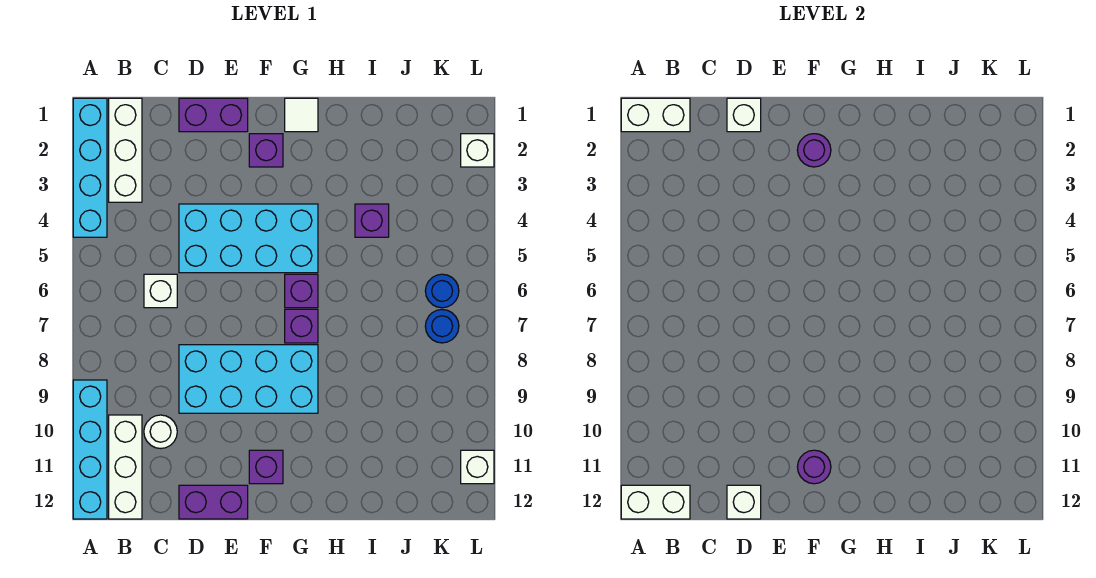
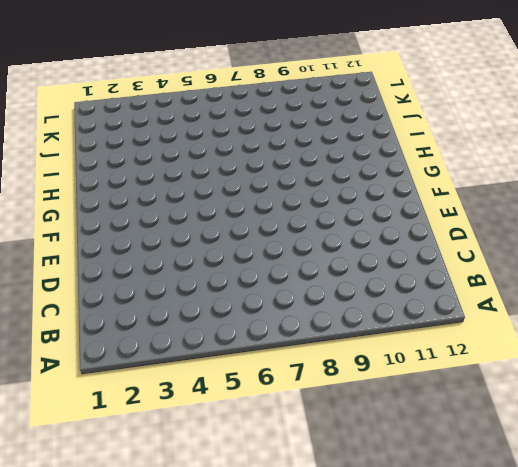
none -> cyan brick A1:A4 level 1
none -> cyan brick A9:A12 level 1
none -> white brick B1:B3 level 1

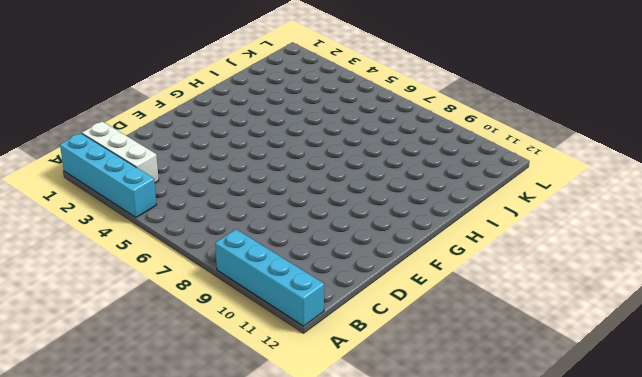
none -> white brick B10:B12 level 1
none -> white brick C6 level 1
none -> white round brick C10 level 1

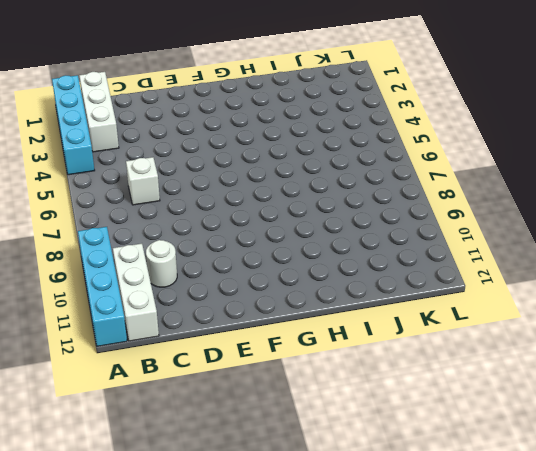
none -> purple brick D1:E1 level 1
none -> cyan brick D4:G5 level 1
none -> cyan brick D8:G9 level 1

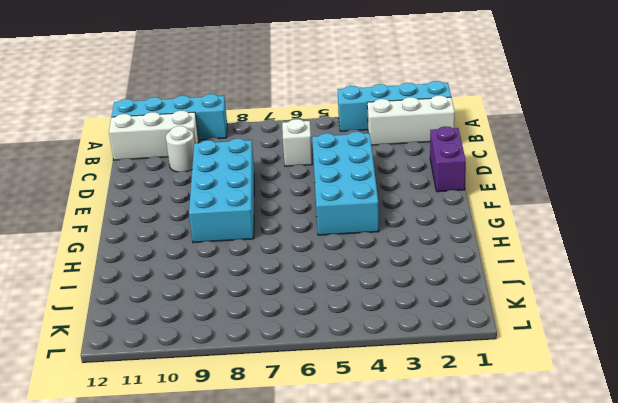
none -> purple brick D12:E12 level 1
none -> purple brick F2 level 1
none -> purple brick F11 level 1

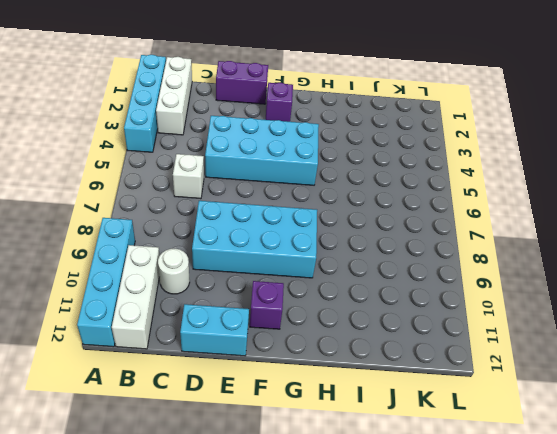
cyan brick D12:E12 level 1 -> purple brick D12:E12 level 1
none -> white tile G1 level 1
none -> purple brick G6 level 1
none -> purple brick G7 level 1

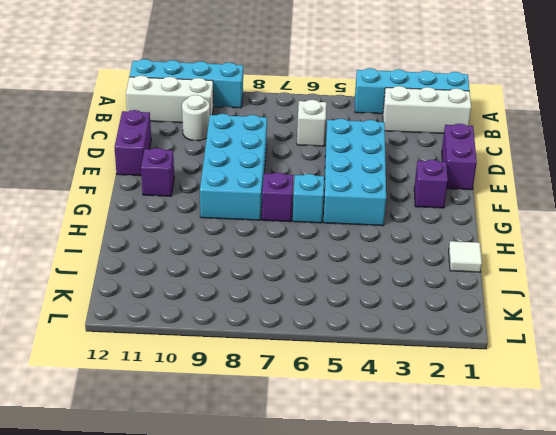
cyan brick G6 level 1 -> purple brick G6 level 1
white tile I1 level 1 -> white tile G1 level 1
none -> purple brick I4 level 1
none -> blue round brick K6 level 1
none -> blue round brick K7 level 1

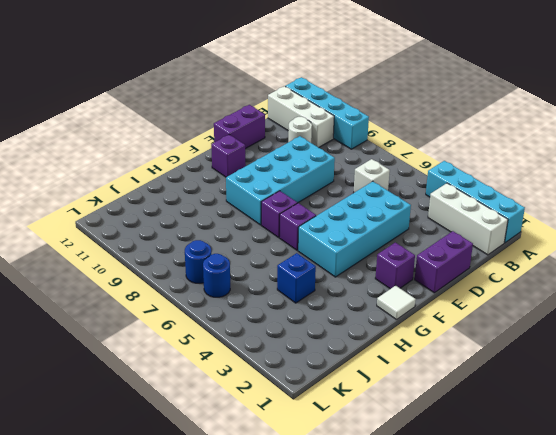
blue brick I4 level 1 -> purple brick I4 level 1
none -> white brick L2 level 1
none -> white brick L11 level 1
none -> white brick A1:B1 level 2

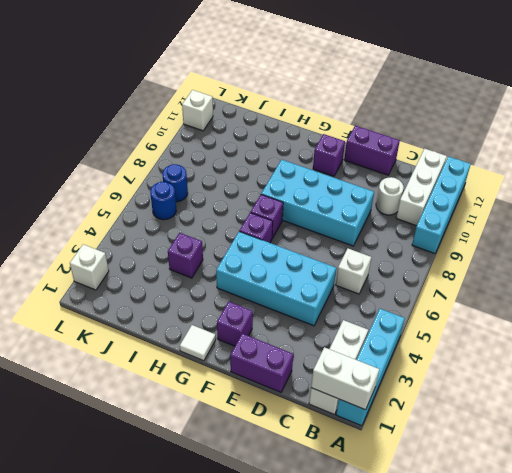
none -> white brick A12:B12 level 2
none -> white brick D1 level 2
none -> white brick D12 level 2

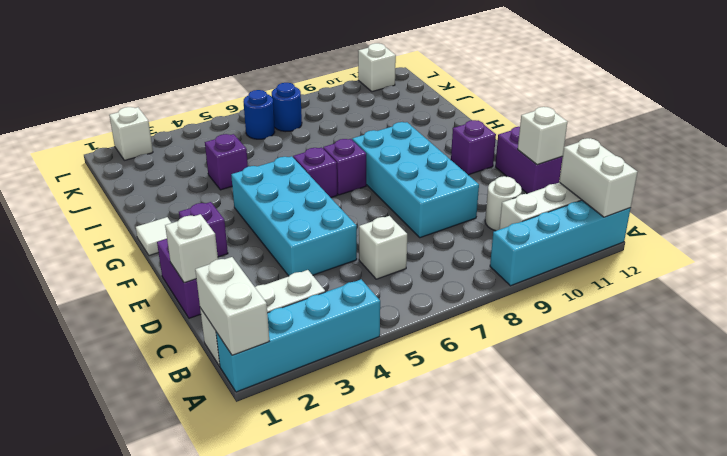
none -> purple round brick F2 level 2
none -> purple round brick F11 level 2

